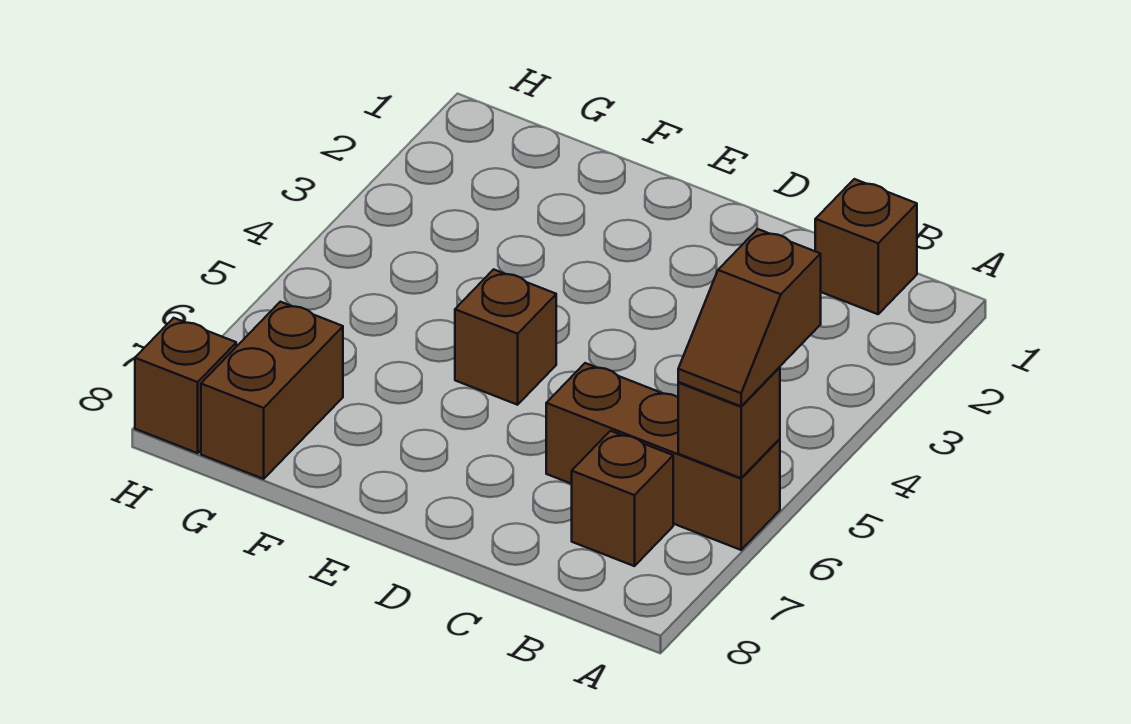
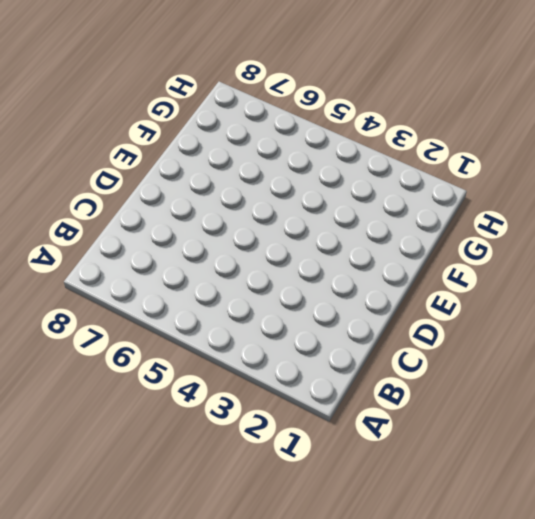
none -> brown brick A6:C6 level 1
none -> brown brick B1 level 1

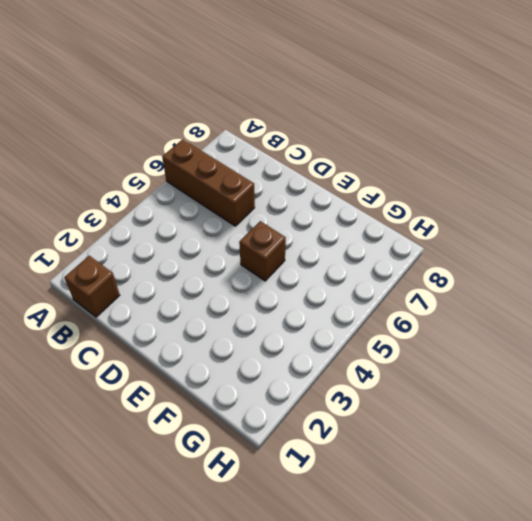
none -> brown brick B7 level 1
none -> brown brick G7:G8 level 1

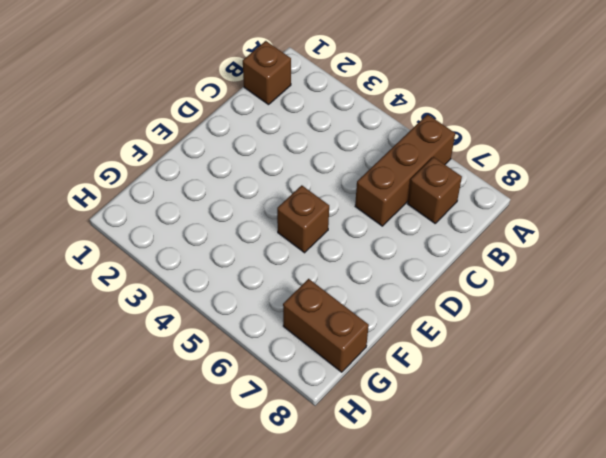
none -> brown brick H8 level 1
none -> brown brick A6 level 2

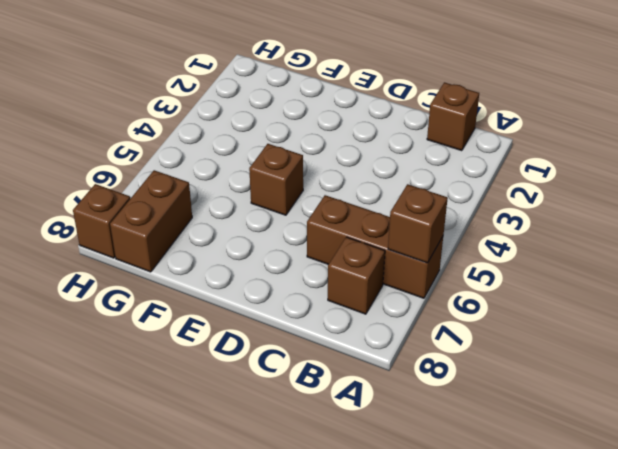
none -> brown slope A5:A6 level 3 top 5

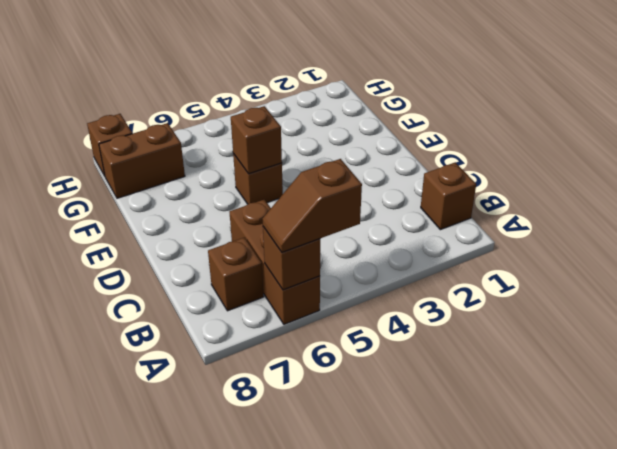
brown brick E5 level 2 -> none

